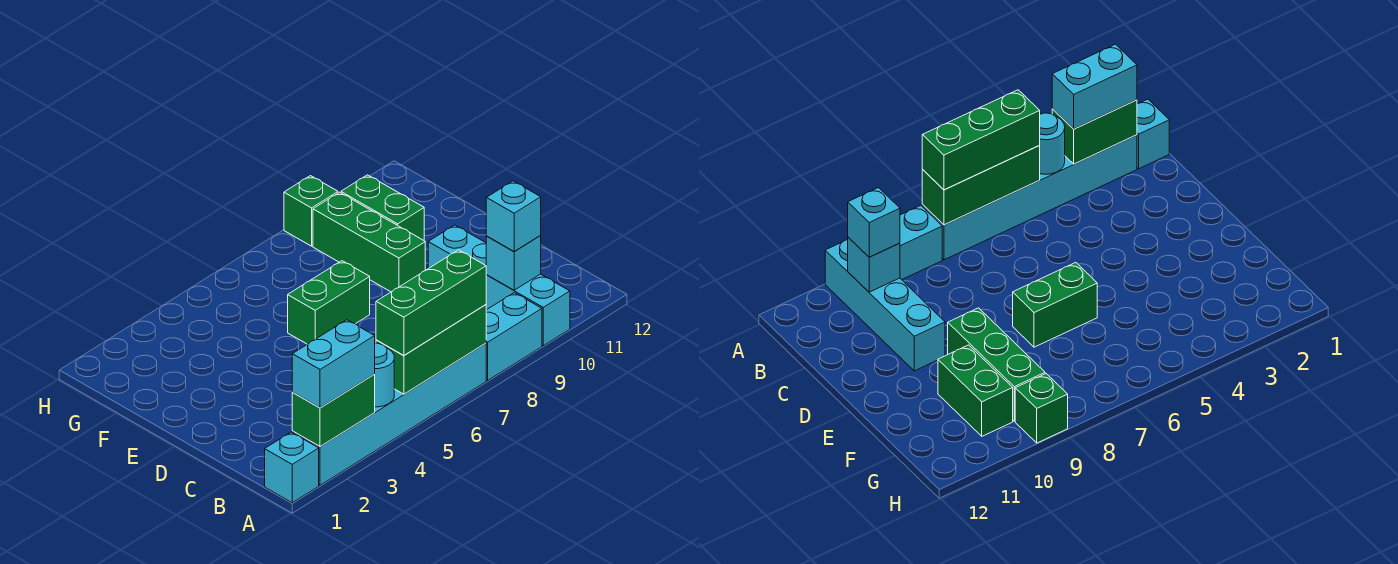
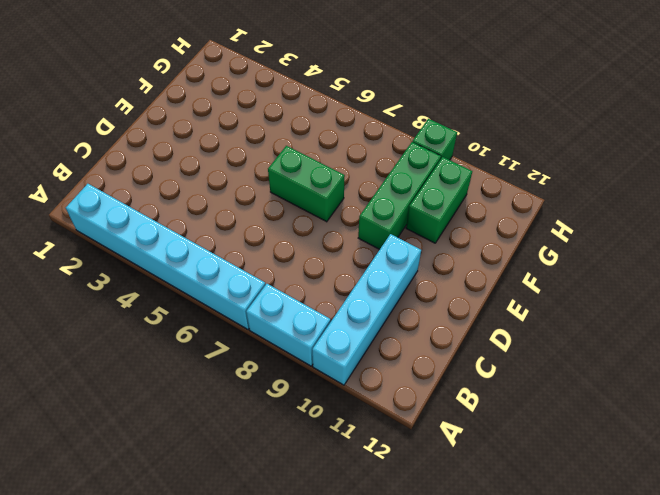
none -> cyan brick A1 level 1
none -> green brick A2:A3 level 2
none -> cyan round brick A4 level 2

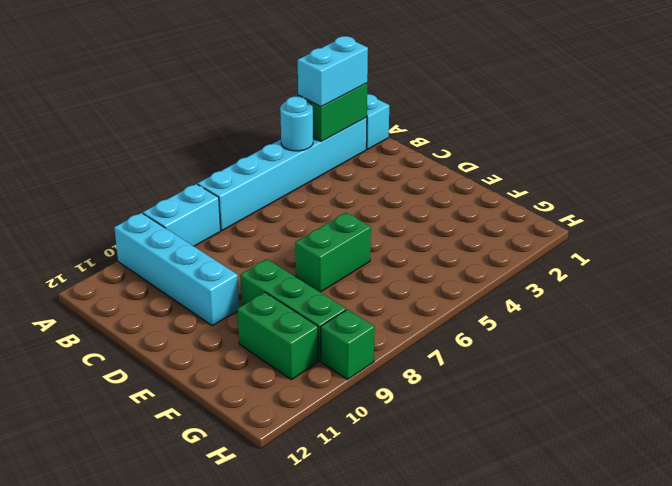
none -> green brick A5:A7 level 2
none -> cyan brick B10 level 2
none -> green brick A5:A7 level 3

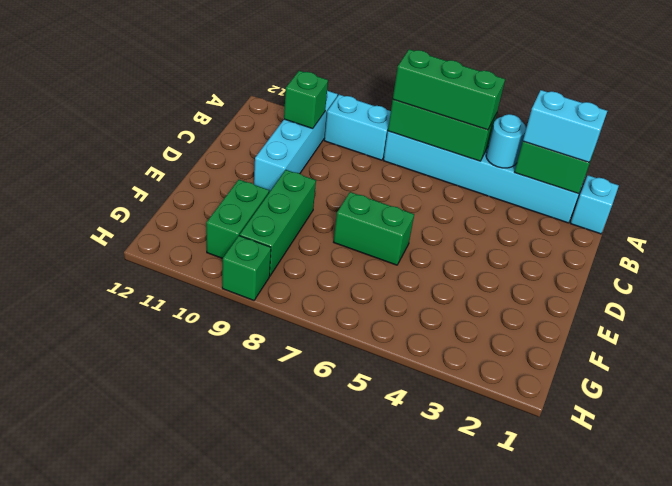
green brick B10 level 2 -> cyan brick B10 level 2
none -> cyan brick B10 level 3

